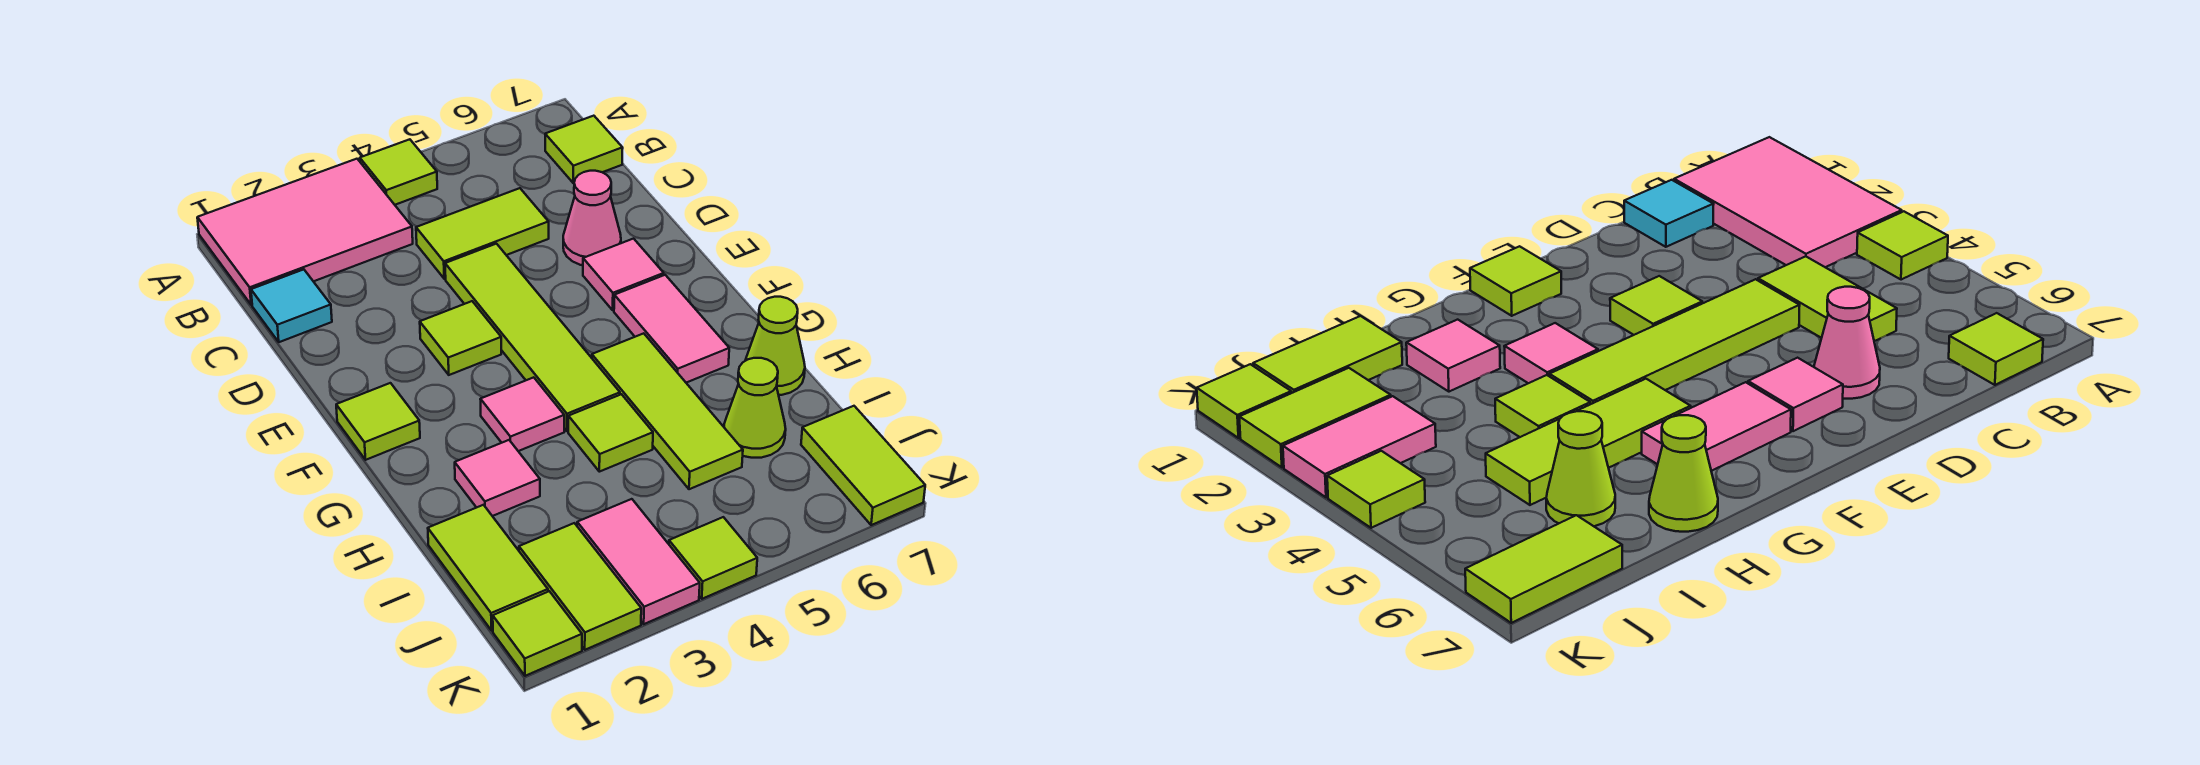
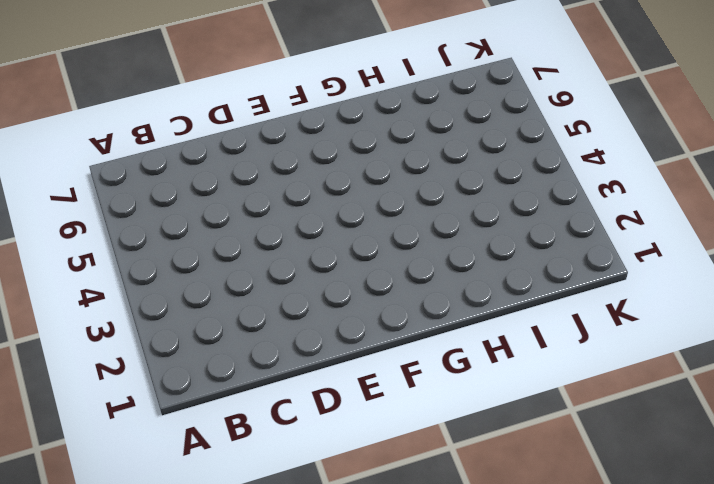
none -> pink tile A1:B3 level 1
none -> lime tile A4 level 1
none -> lime tile B7 level 1

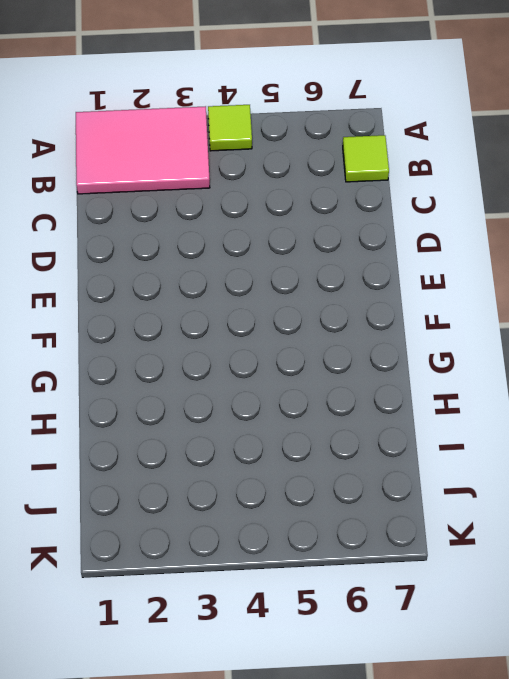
none -> cyan tile C1 level 1
none -> lime tile C4:C5 level 1
none -> lime tile D4:G4 level 1

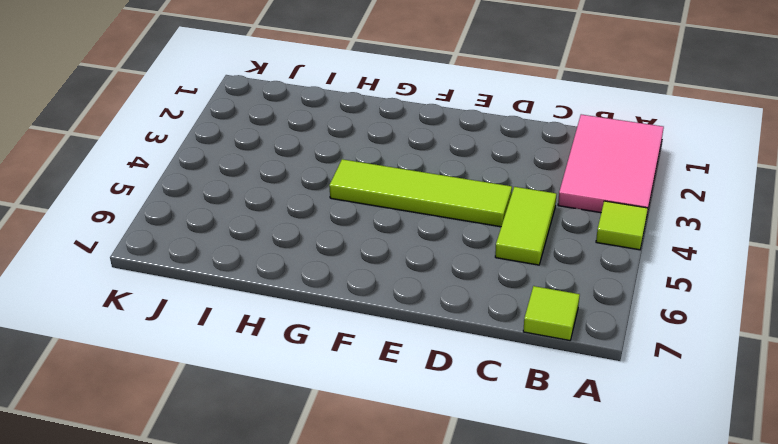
none -> cyan tile C1 level 1
none -> pink cone D6 level 1
none -> lime tile E3 level 1

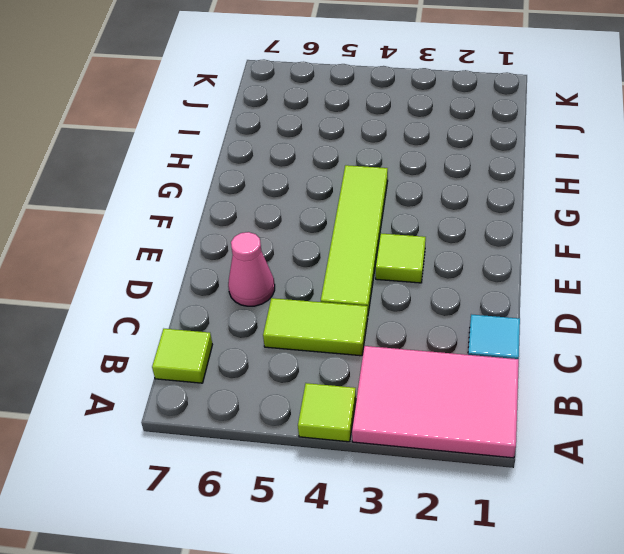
none -> pink tile E6 level 1
none -> lime tile F1 level 1
none -> pink tile F6:G6 level 1

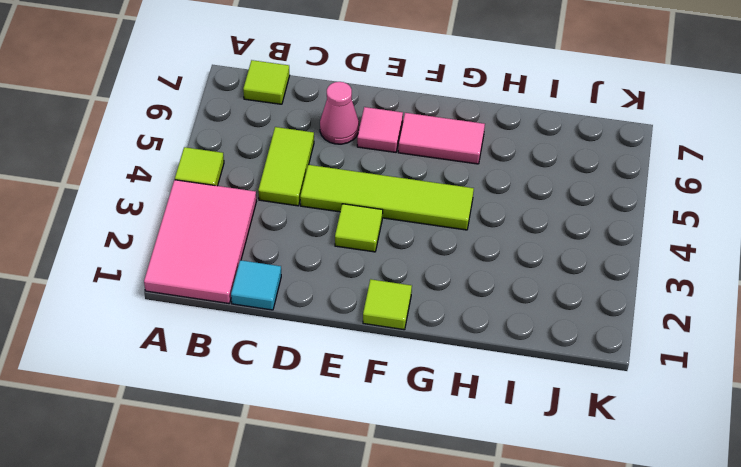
none -> pink tile G3 level 1
none -> lime tile G5:I5 level 1
none -> pink tile H2 level 1

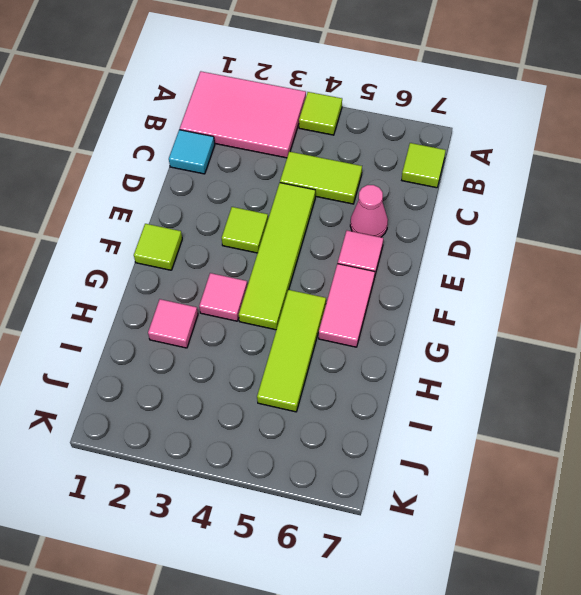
none -> lime tile H4 level 1
none -> lime cone H7 level 1
none -> lime tile I1:J1 level 1

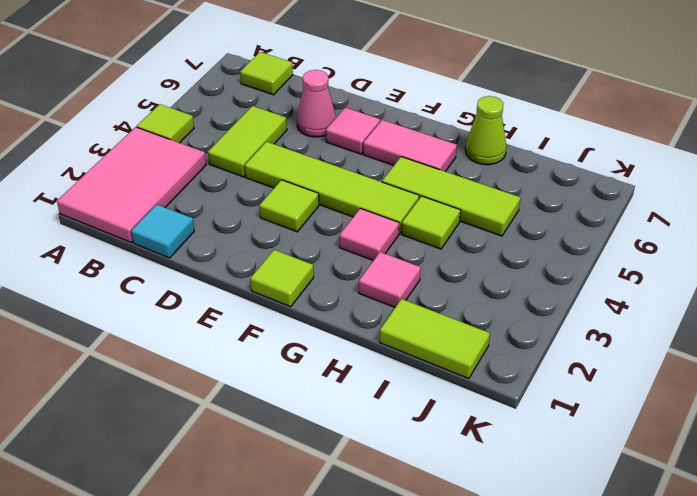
none -> lime cone I6 level 1
none -> lime tile J2:K2 level 1
none -> pink tile J3:K3 level 1

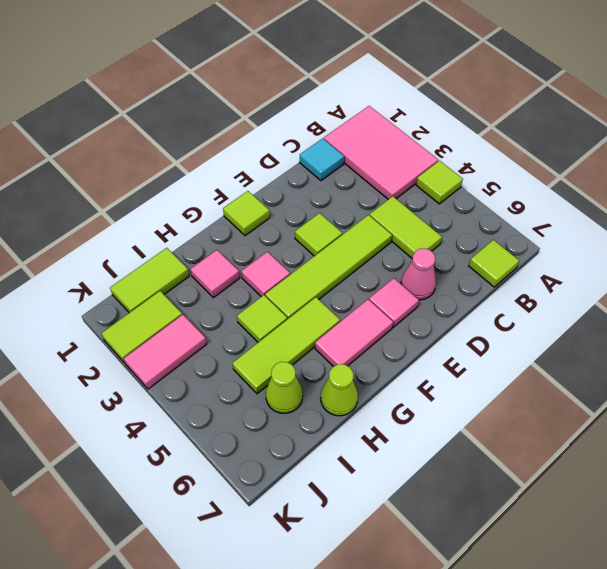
none -> lime tile J7:K7 level 1
none -> lime tile K1 level 1
none -> lime tile K4 level 1

